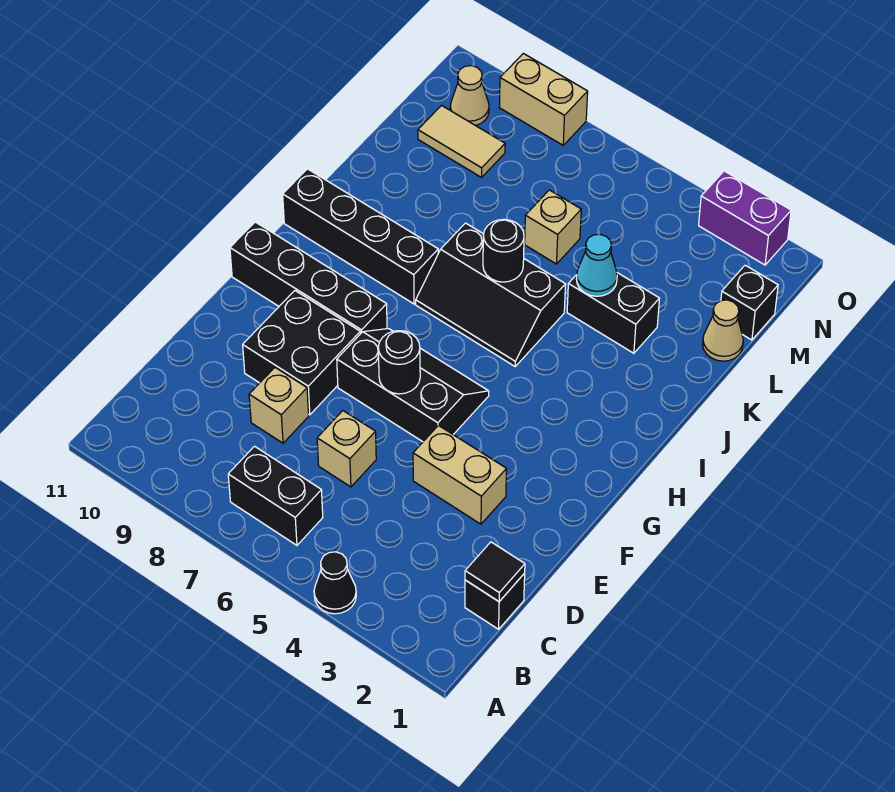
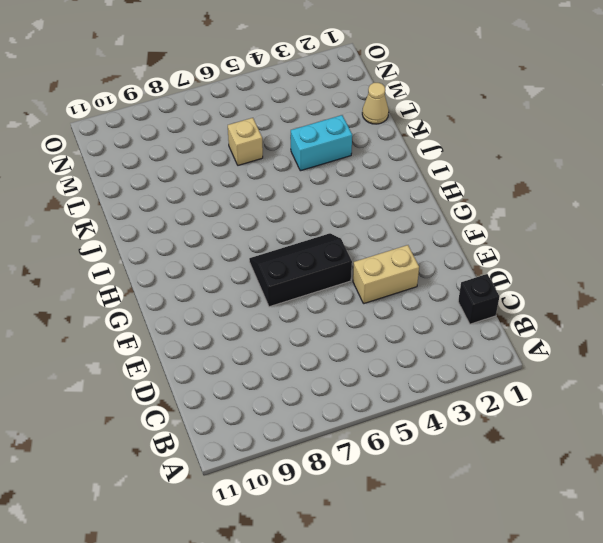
cyan brick K3:K4 level 1 -> black brick K3:K4 level 1
none -> black cone A4 level 1
none -> black brick B6:B7 level 1
none -> tan brick D6 level 1

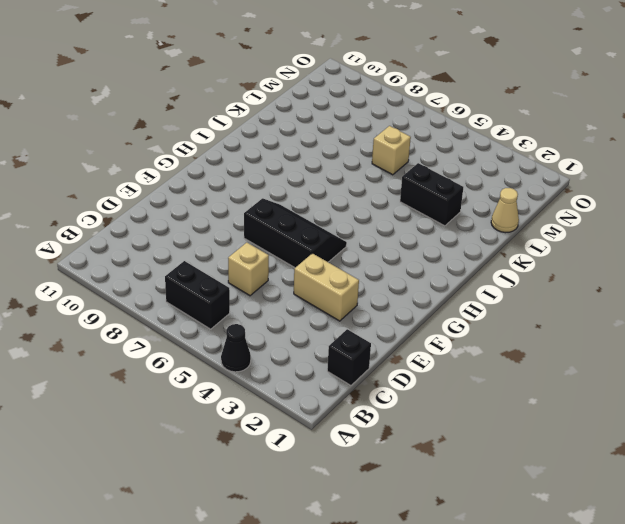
none -> tan brick D8 level 1
none -> black brick E8:F9 level 1
none -> black brick G8:G11 level 1

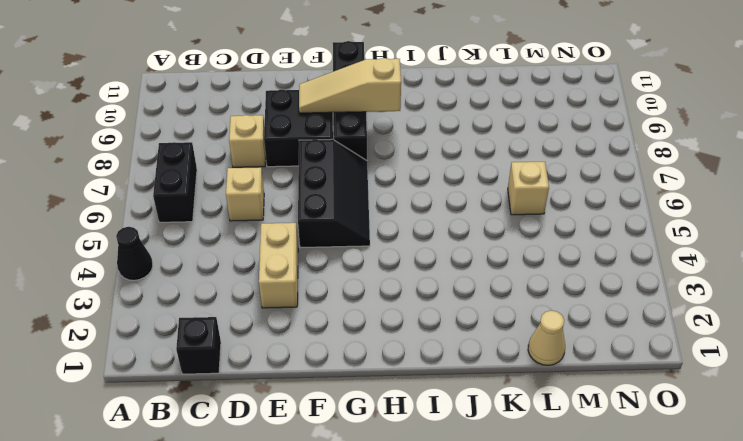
tan slope F9:H9 level 2 top H -> none
none -> black slope I5:J7 level 1 top J
none -> black brick I8:I11 level 1
none -> black brick K3:K4 level 1

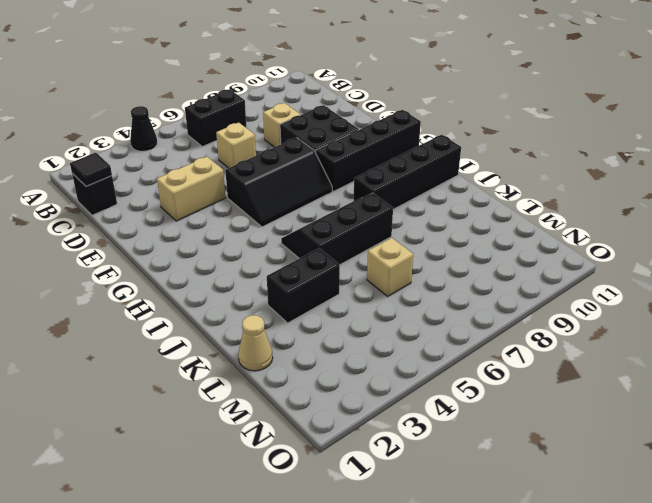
none -> black brick M1 level 1
none -> tan tile M9:M10 level 1
none -> tan cone N10 level 1

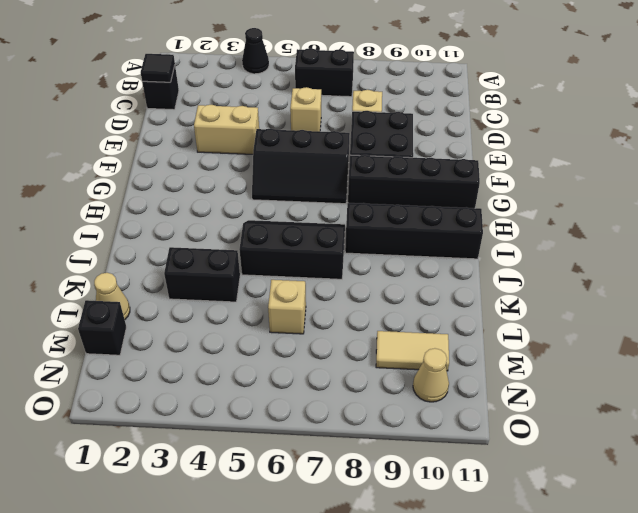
none -> purple brick O2:O3 level 1
none -> tan brick O8:O9 level 1
none -> black round brick F6 level 2

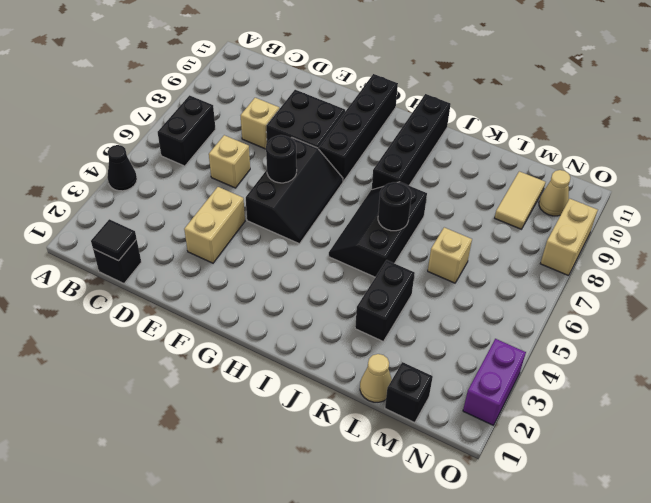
none -> cyan cone K4 level 2

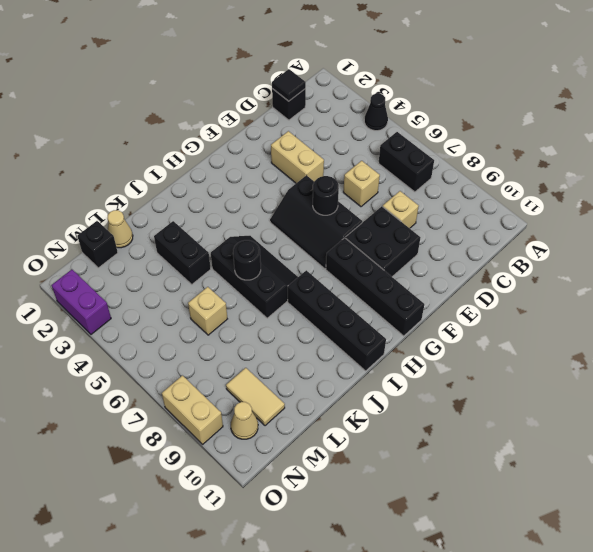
none -> cyan cone K4 level 2

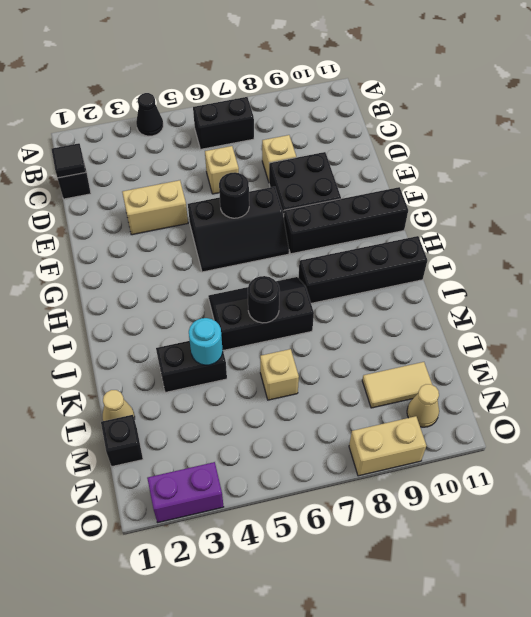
cyan round brick K4 level 2 -> cyan cone K4 level 2

